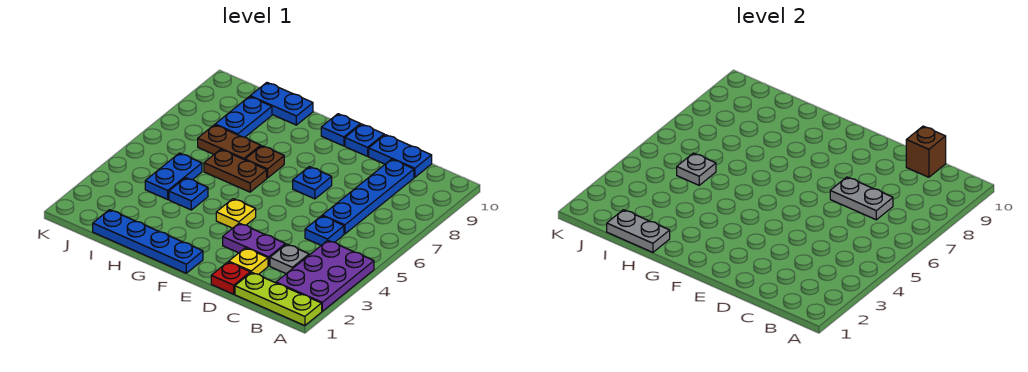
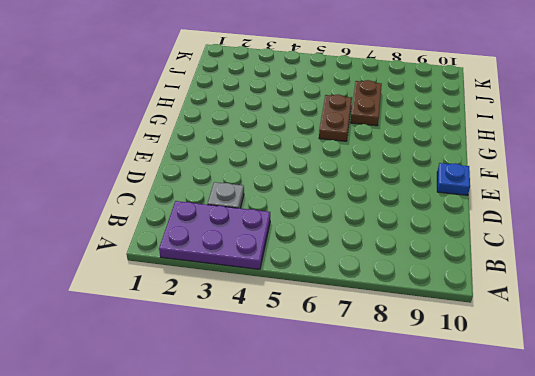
none -> lime plate A1:C1 level 1
none -> blue plate C5 level 1
none -> blue plate C6:C9 level 1

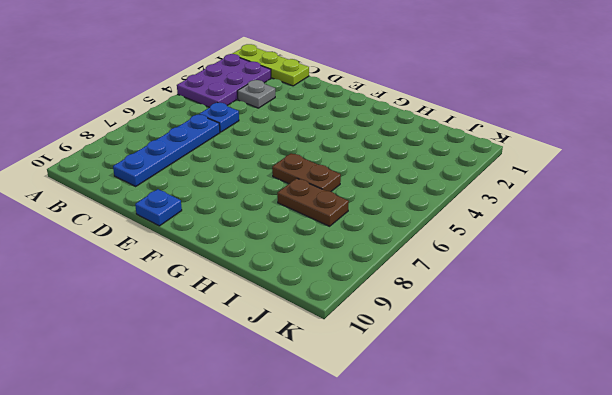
none -> blue plate C10:D10 level 1
none -> red plate D1 level 1
none -> yellow plate D2 level 1

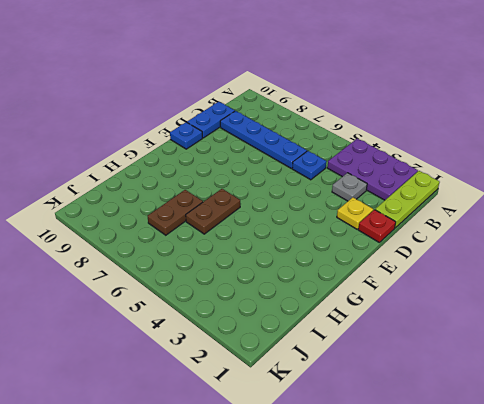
none -> purple plate D3:E3 level 1
none -> blue plate E7 level 1
none -> blue plate F1:I1 level 1

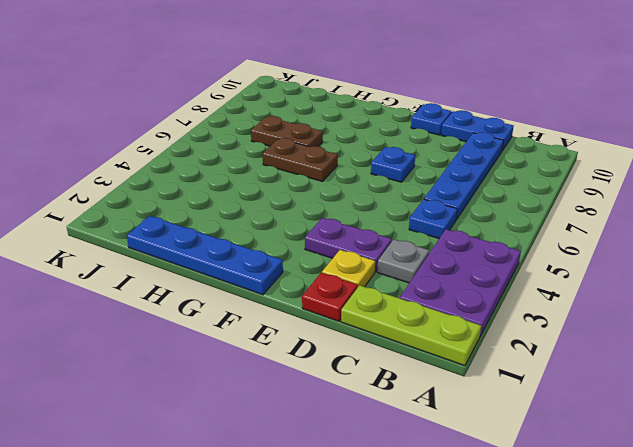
none -> yellow plate F4 level 1
none -> blue plate F10 level 1
none -> brown plate G7 level 1

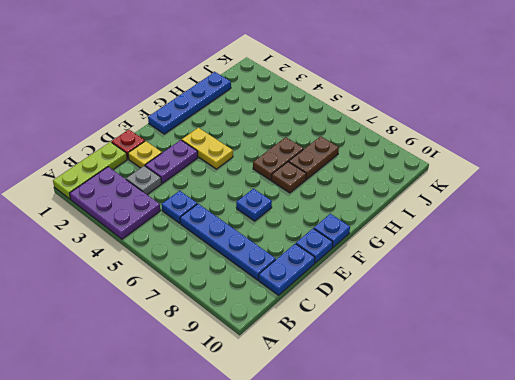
yellow plate F3:F4 level 1 -> yellow plate F4 level 1
none -> blue plate H4 level 1
none -> blue plate H10:I10 level 1
none -> blue plate I4:I5 level 1

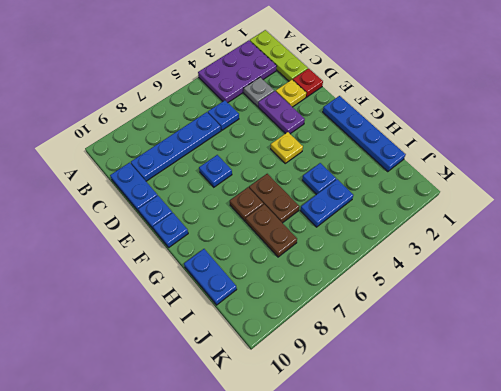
none -> blue plate I8:I9 level 1
none -> grey plate C7:D7 level 2
none -> brown brick C10 level 2

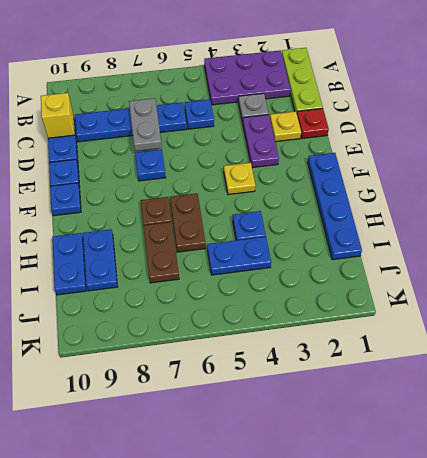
yellow brick C10 level 2 -> brown brick C10 level 2
blue plate H9:I9 level 1 -> blue plate I8:I9 level 1
none -> grey plate H1:I1 level 2
none -> grey plate I5 level 2

